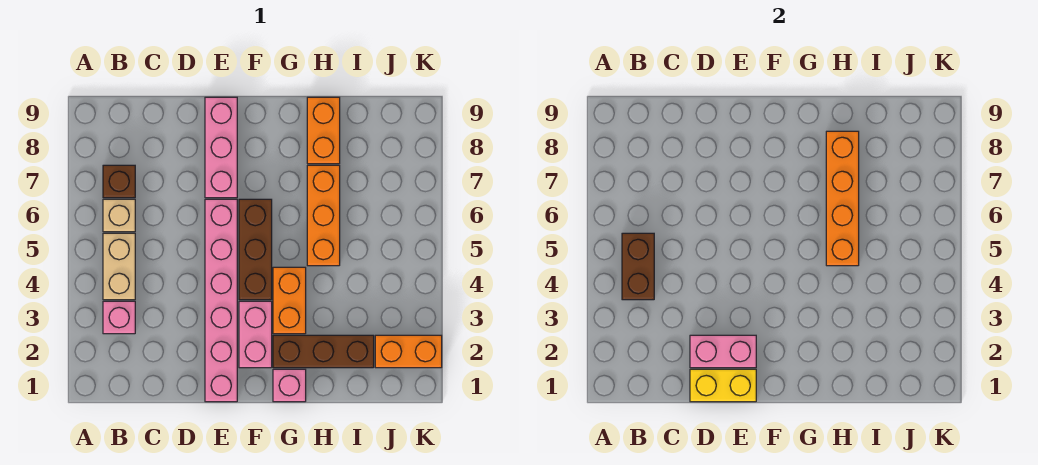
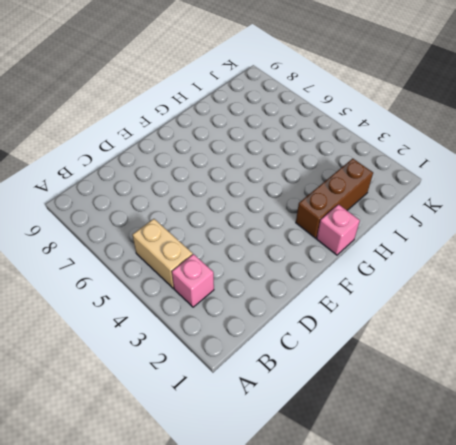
none -> tan brick B6 level 1
none -> brown brick B7 level 1
none -> pink brick E1:E6 level 1

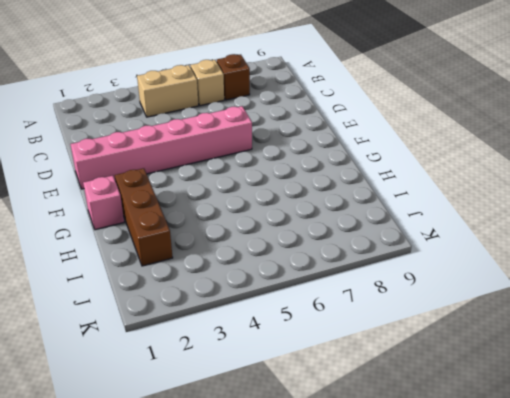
none -> pink brick B3 level 1
none -> pink brick E7:E9 level 1
none -> pink brick F2:F3 level 1

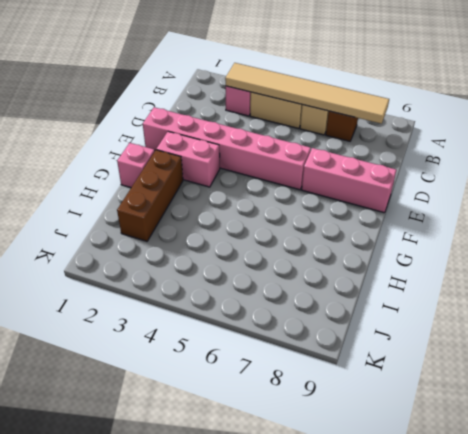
tan tile B3:B8 level 2 -> brown brick B4:B5 level 2
none -> brown brick F4:F6 level 1
none -> orange brick G3:G4 level 1
none -> orange brick H5:H7 level 1

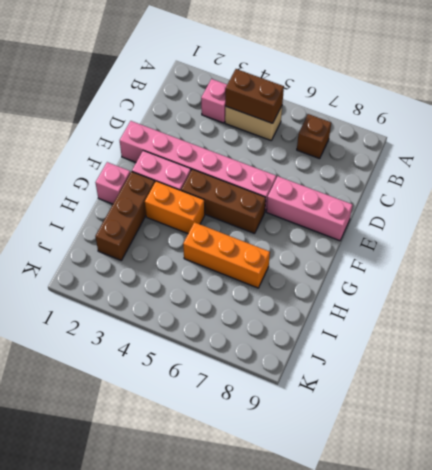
none -> tan brick B6 level 1
none -> orange brick H8:H9 level 1
none -> orange brick J2:K2 level 1

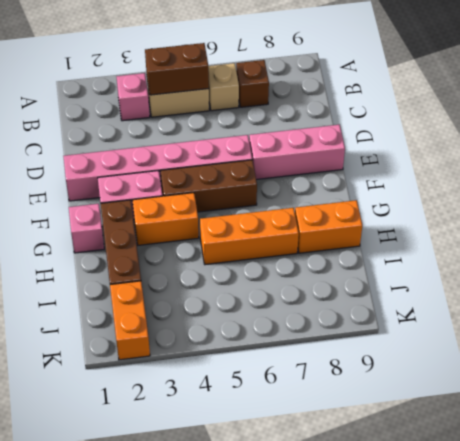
none -> yellow brick D1:E1 level 2
none -> pink brick D2:E2 level 2
none -> orange brick H5:H8 level 2

